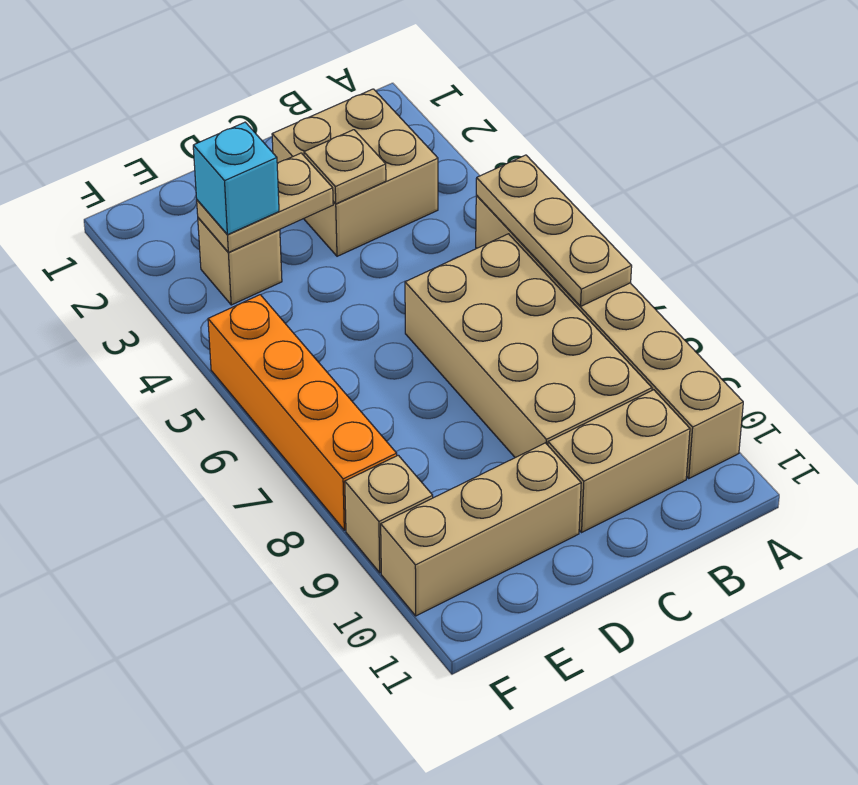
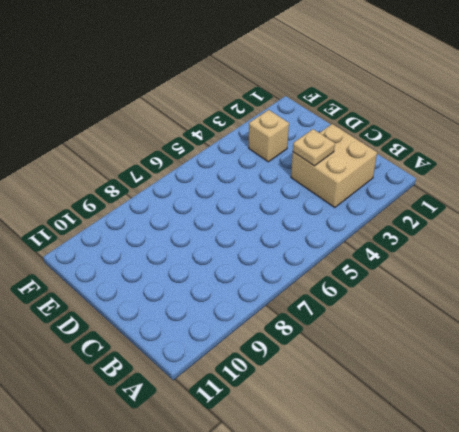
none -> tan brick A5:A10 level 1
none -> tan brick B6:C9 level 1
none -> tan brick B10:C10 level 1

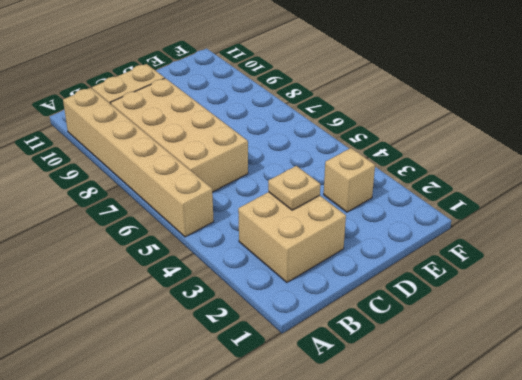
none -> tan brick D10:F10 level 1
none -> orange brick F5:F8 level 1
none -> tan brick F9 level 1

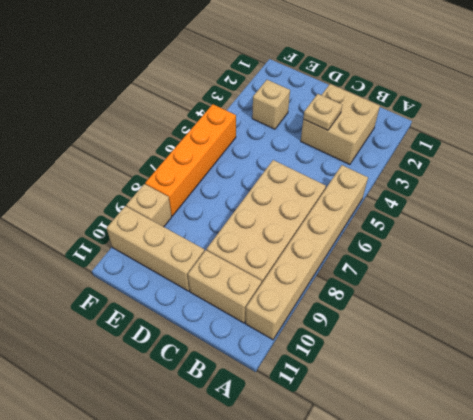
none -> tan plate A5:A7 level 2
none -> tan plate D3:E3 level 2
none -> cyan brick E3 level 3

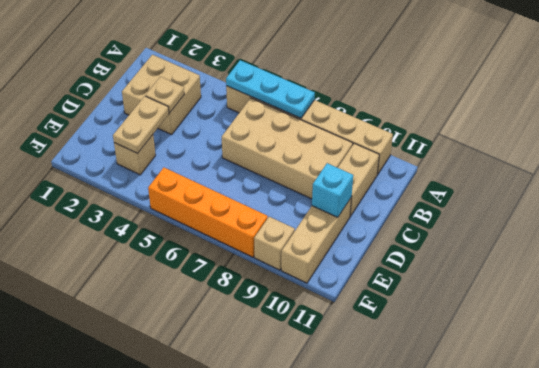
cyan plate A5:A7 level 2 -> tan plate A5:A7 level 2
cyan brick D10 level 2 -> cyan brick E3 level 3

